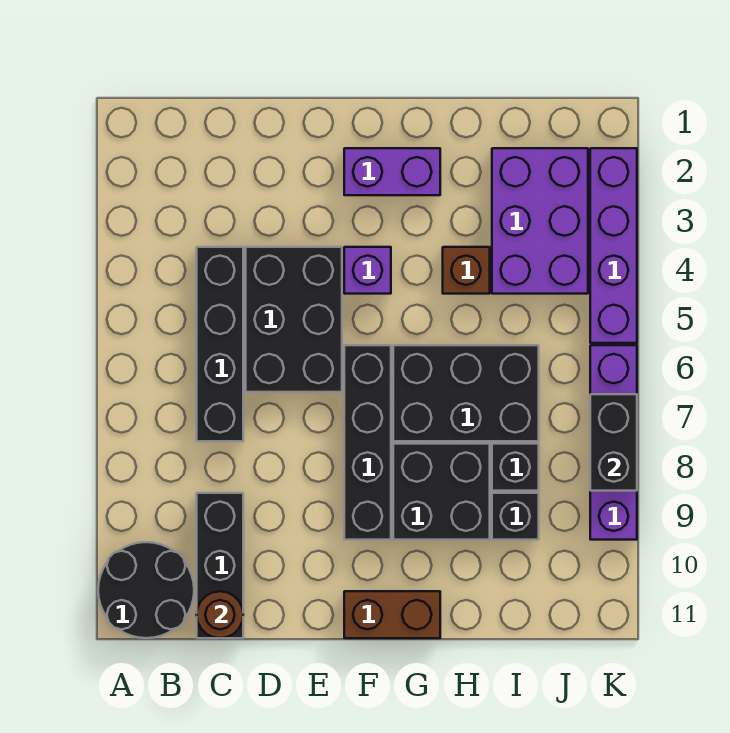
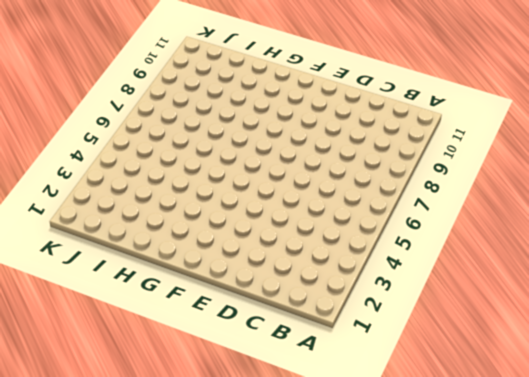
none -> black round brick A10:B11 level 1
none -> black brick C4:C7 level 1
none -> black brick C9:C11 level 1

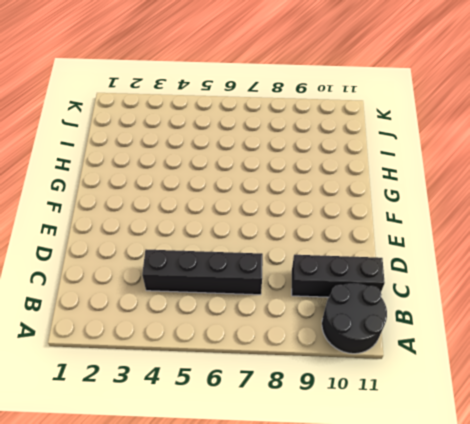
none -> black brick D4:E6 level 1
none -> purple brick F2:G2 level 1
none -> purple brick F4 level 1

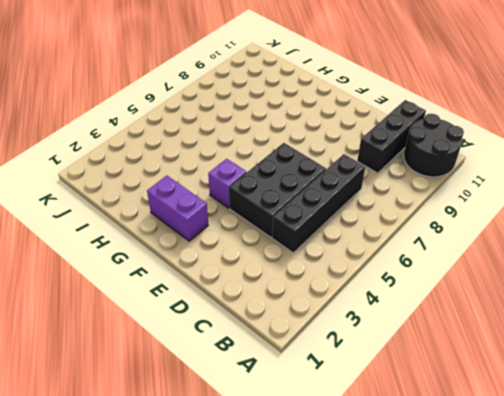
none -> black brick F6:F9 level 1
none -> brown brick F11:G11 level 1
none -> black brick G6:I7 level 1

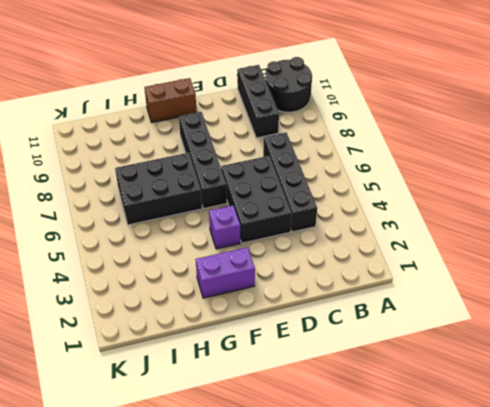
none -> black brick G8:H9 level 1
none -> brown brick H4 level 1
none -> purple brick I2:J4 level 1

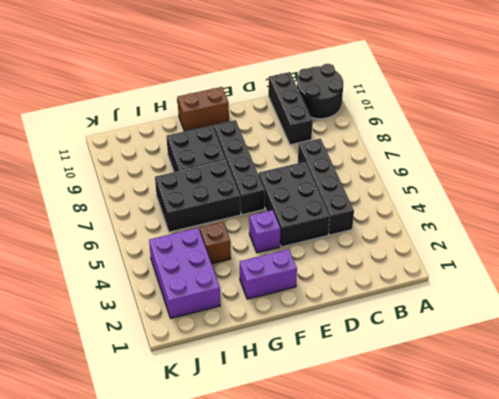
none -> black brick I8 level 1
none -> black brick I9 level 1
none -> purple brick K2:K5 level 1

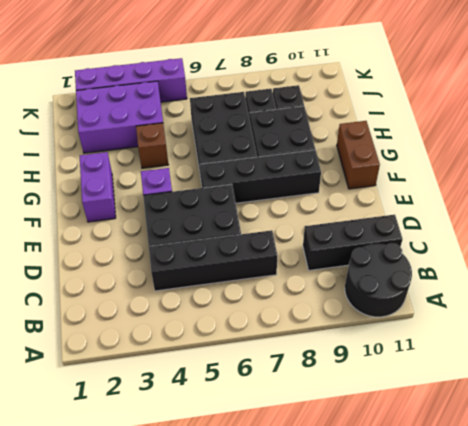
none -> purple brick K6:K9 level 1
none -> brown round brick C11 level 2
none -> black brick K7:K8 level 2

